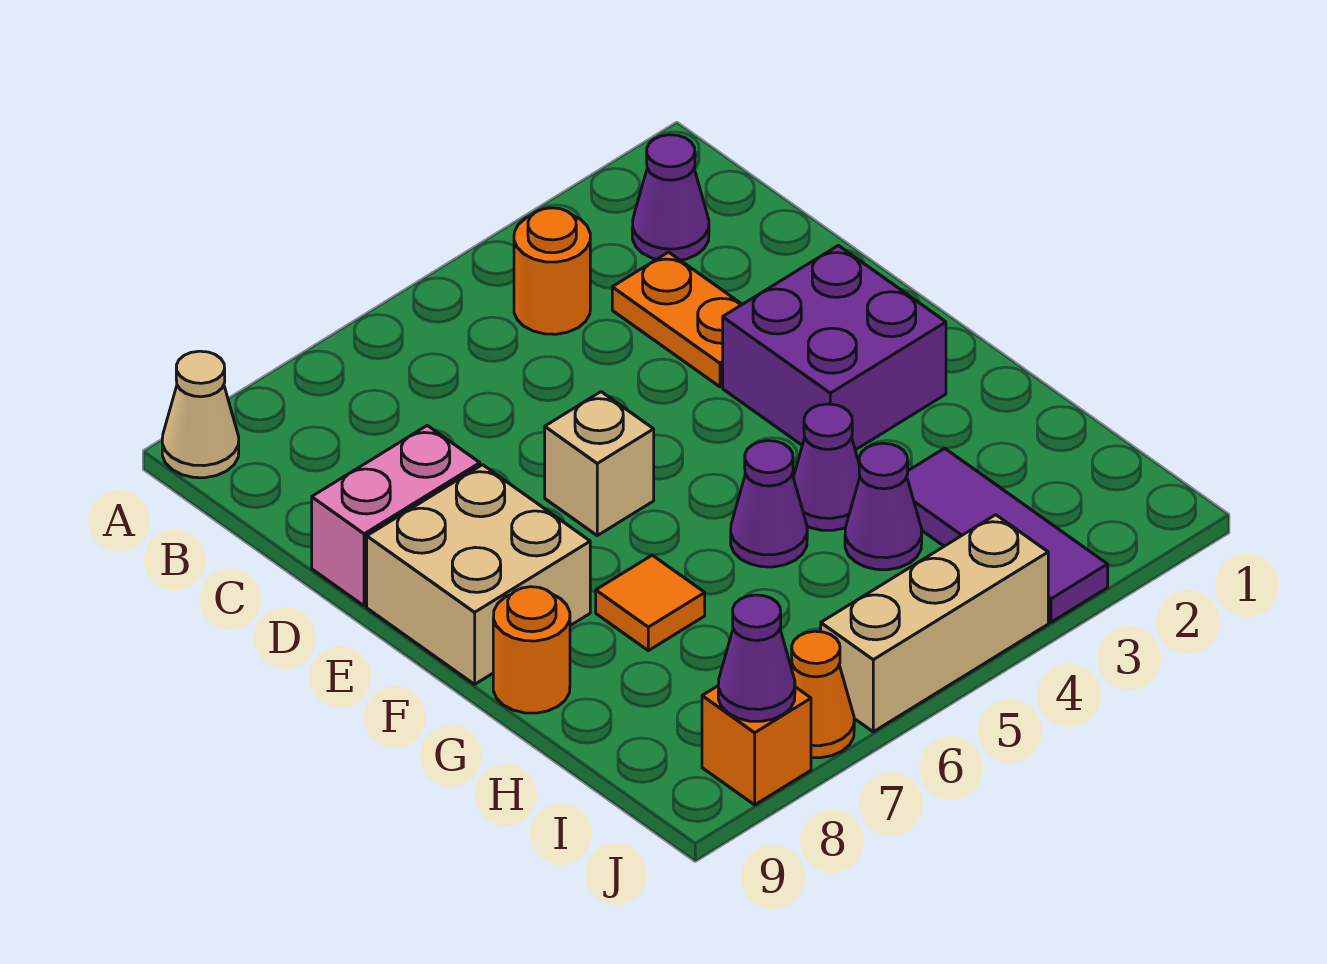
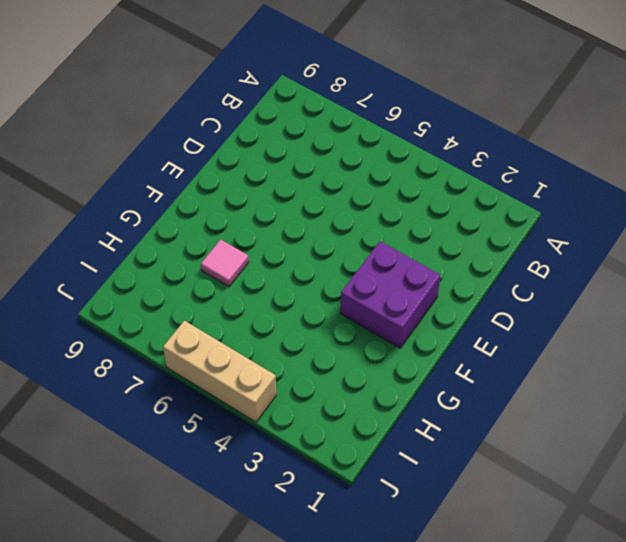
pink tile G7 level 1 -> orange tile G7 level 1
none -> tan cone A9 level 1
none -> purple cone B2 level 1
none -> orange round brick B4 level 1

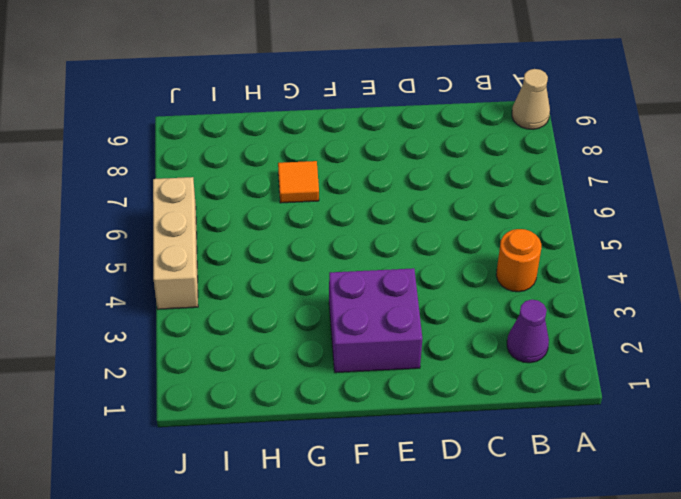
none -> orange plate C3:D3 level 1
none -> pink brick D8:D9 level 1
none -> tan brick E6 level 1

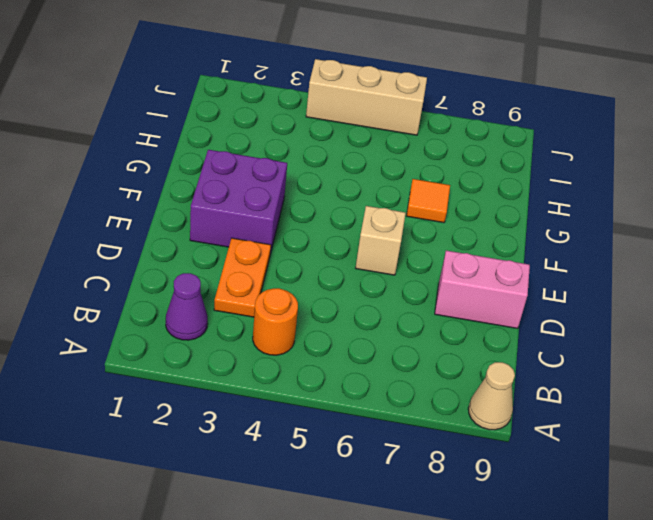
none -> tan brick E8:F9 level 1
none -> purple cone G4 level 1
none -> purple cone G5 level 1

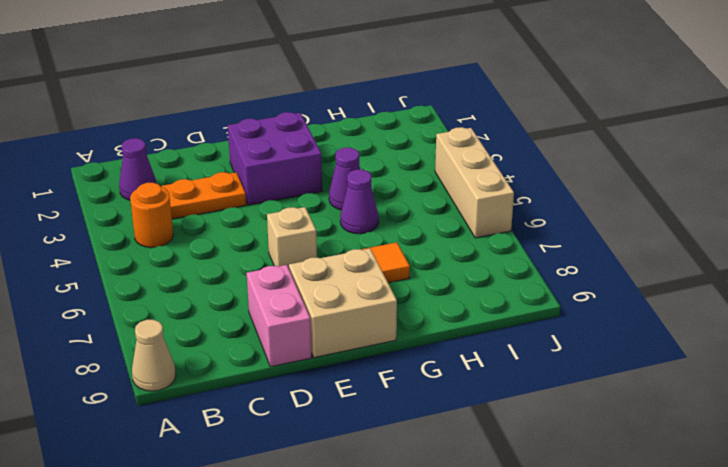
none -> orange round brick G9 level 1
none -> purple tile H3:J3 level 1
none -> purple cone H4 level 1

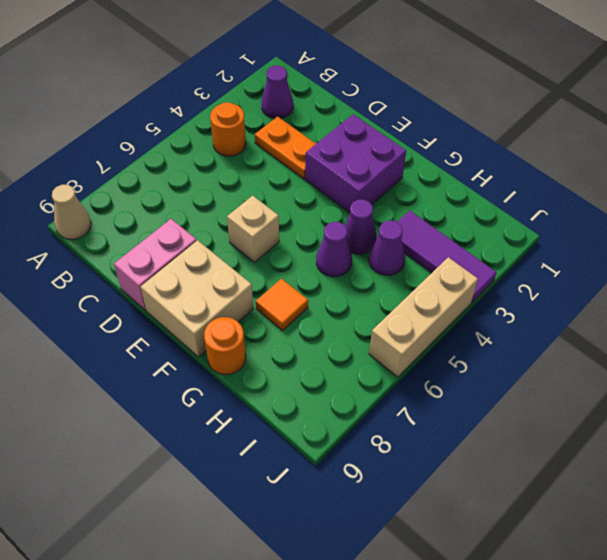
none -> orange cone J7 level 1
none -> orange brick J8 level 1
none -> purple cone J8 level 2

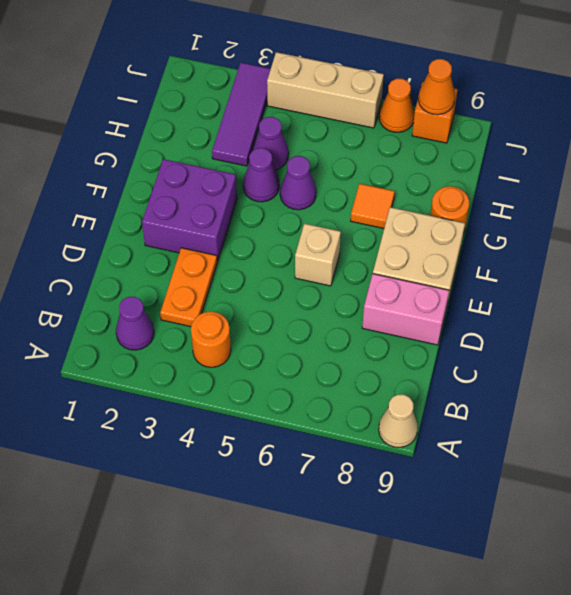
orange cone J8 level 2 -> purple cone J8 level 2

